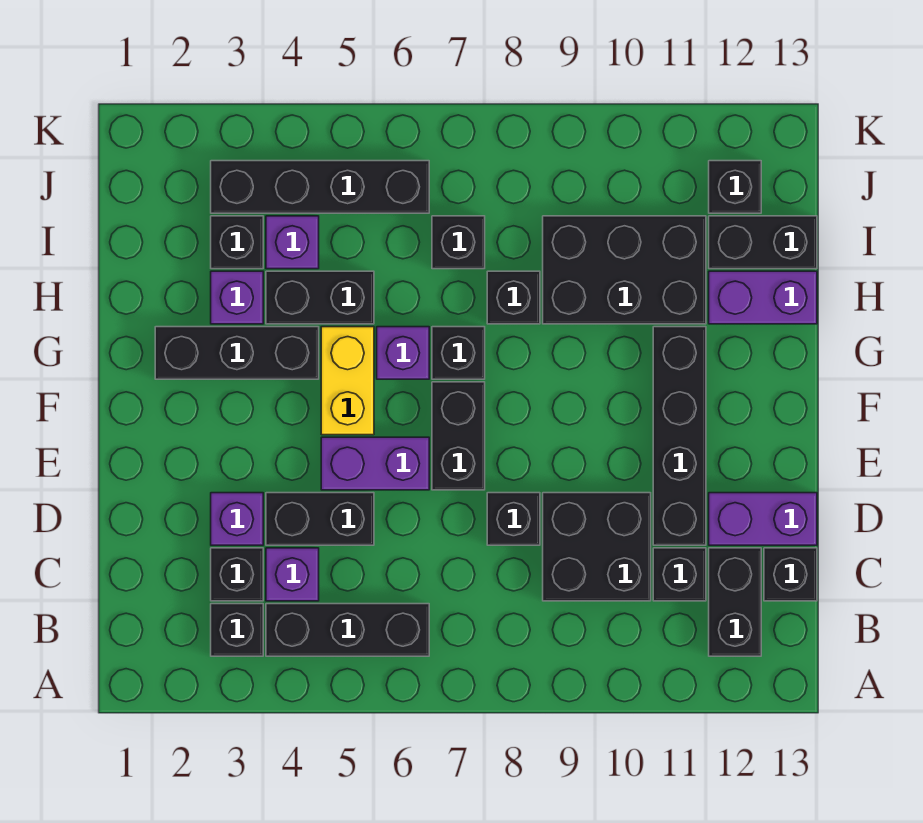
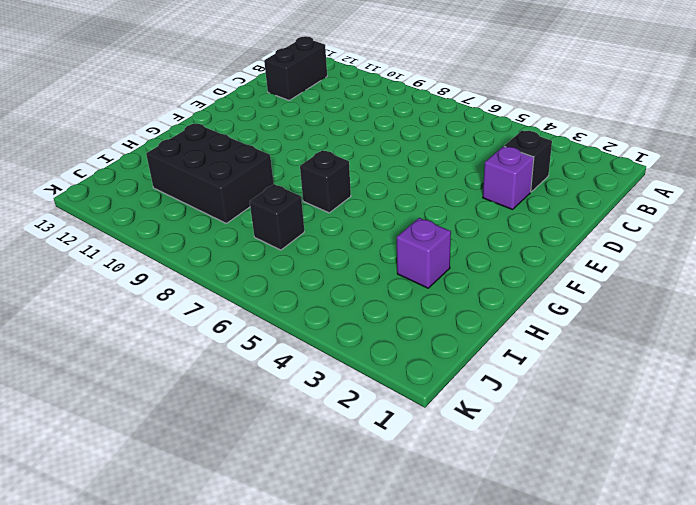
none -> black brick B3 level 1
none -> black brick B4:B6 level 1
none -> purple brick C4 level 1
none -> black brick C9:D10 level 1

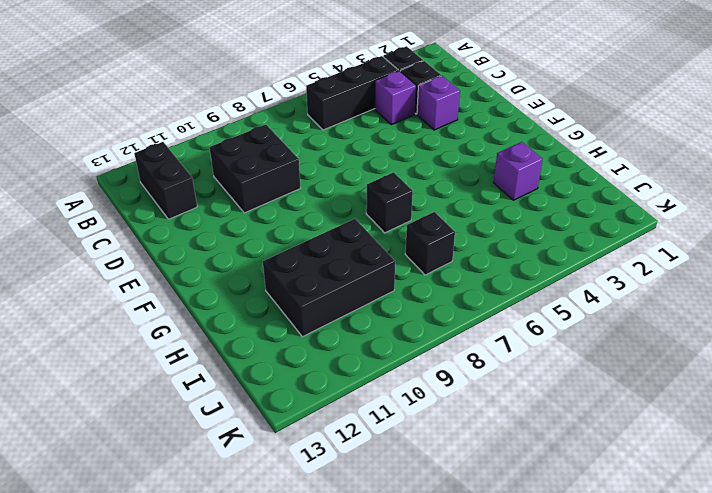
none -> black brick C11 level 1
none -> black brick C13 level 1
none -> black brick D4:D5 level 1
none -> black brick D8 level 1

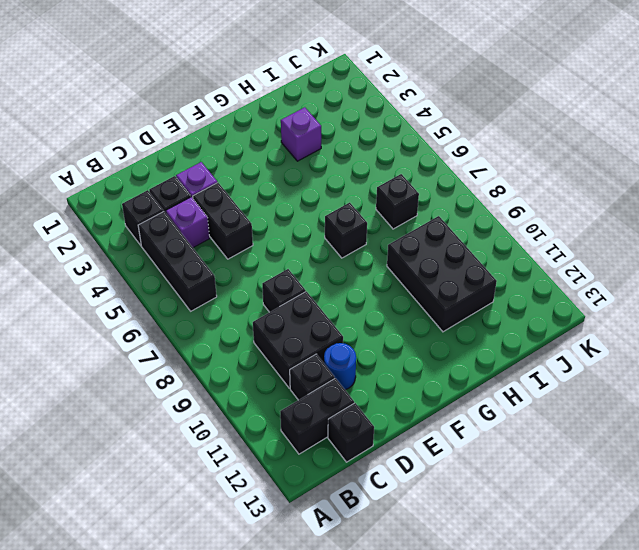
blue round brick D11 level 1 -> black brick D11:G11 level 1
none -> purple brick D12:D13 level 1
none -> purple brick E5:E6 level 1
none -> black brick E7:F7 level 1
none -> yellow brick F5:G5 level 1

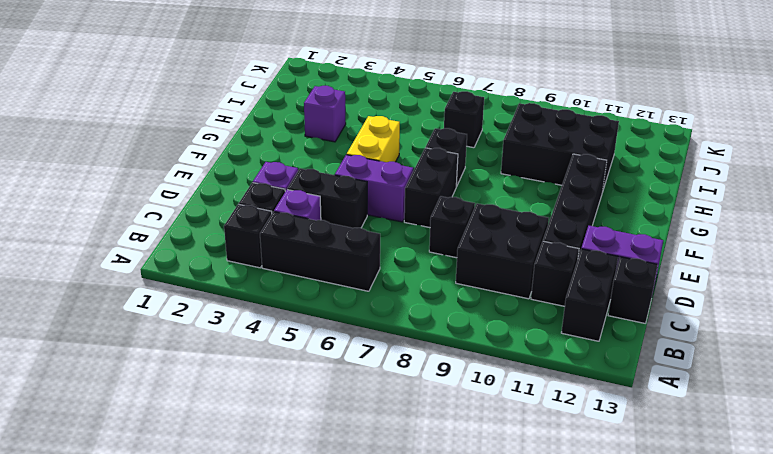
none -> black brick G2:G4 level 1
none -> purple brick G6 level 1
none -> black brick H4:H5 level 1
none -> black brick H8 level 1

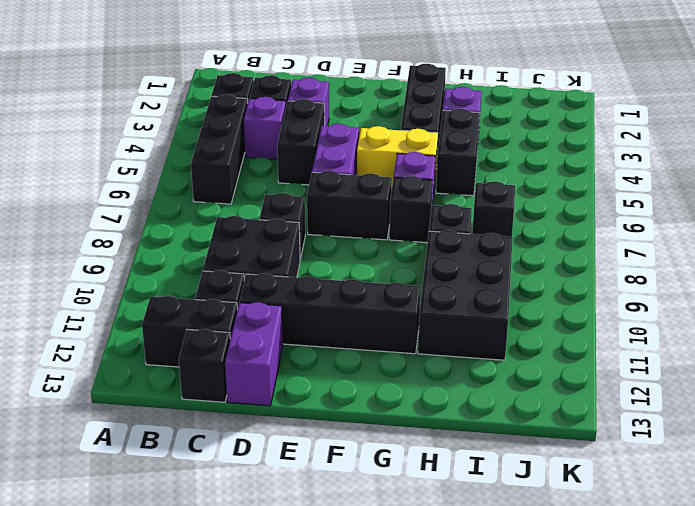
none -> purple brick H12:H13 level 1
none -> black brick I3 level 1
none -> purple brick I4 level 1
none -> black brick I12:I13 level 1

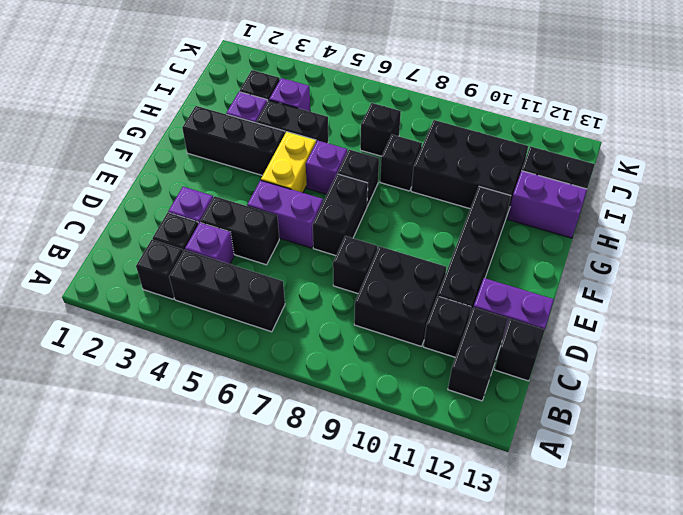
none -> black brick J3:J6 level 1
none -> black brick J12 level 1

